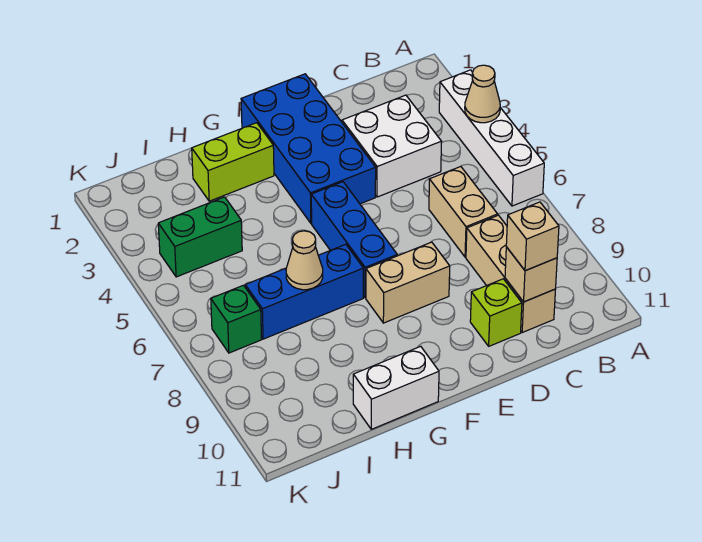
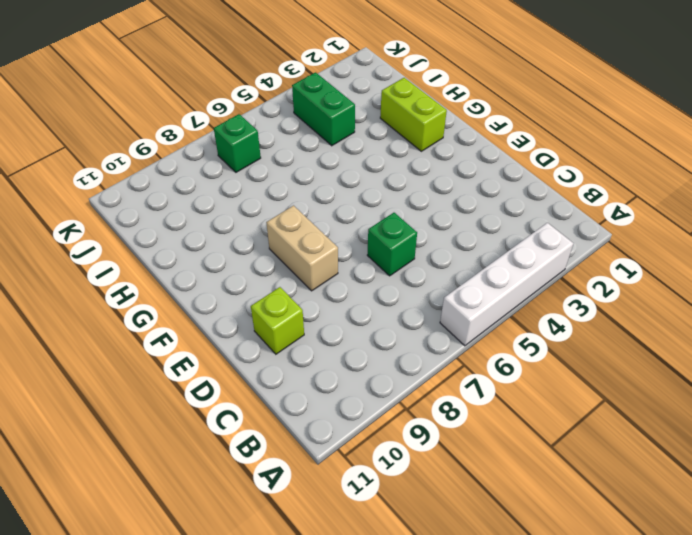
green brick D6 level 1 -> none
none -> white brick C3:D4 level 1
none -> tan brick C6:C7 level 1
none -> tan brick C8:C10 level 1

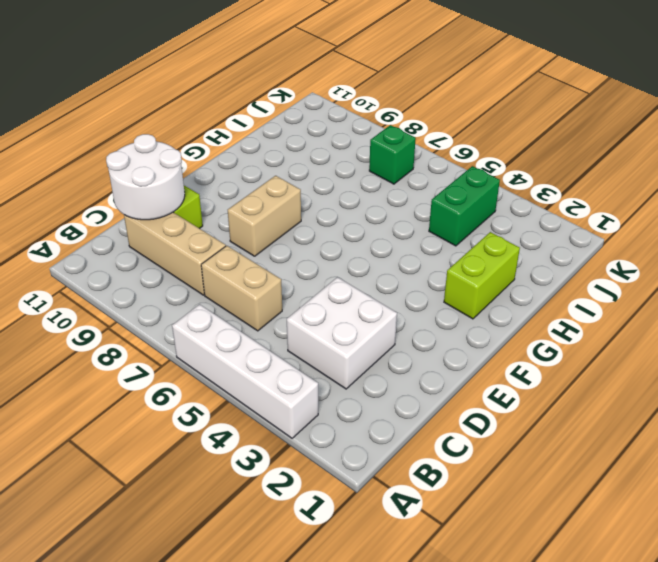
white round brick C10:D11 level 2 -> tan brick C10 level 2
none -> blue brick E1:F4 level 1
none -> blue brick F5:F7 level 1
none -> blue brick G7:I7 level 1

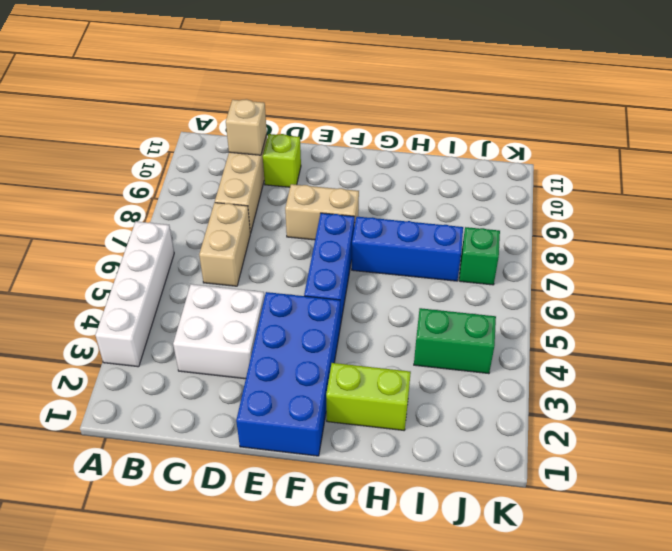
none -> white brick G11:H11 level 1
none -> tan cone A4 level 2
none -> tan cone H7 level 2

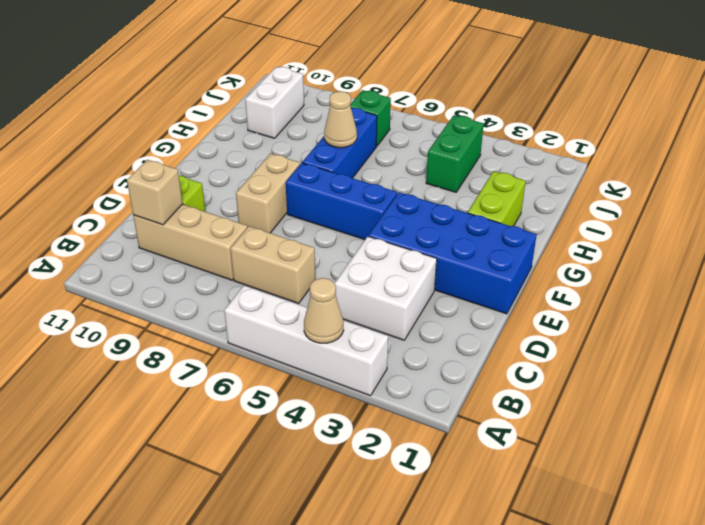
white brick I10:J10 level 1 -> white brick G11:H11 level 1
none -> tan brick C10 level 3

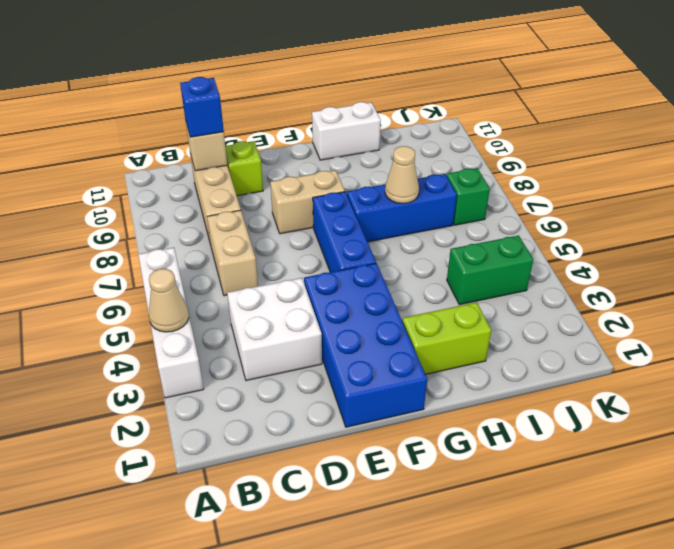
blue brick C10 level 3 -> tan brick C10 level 3

